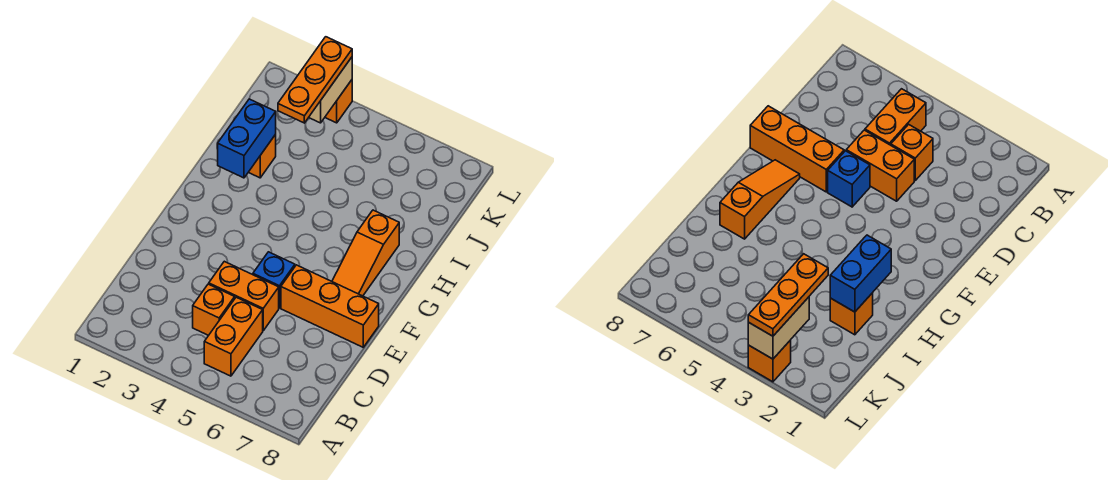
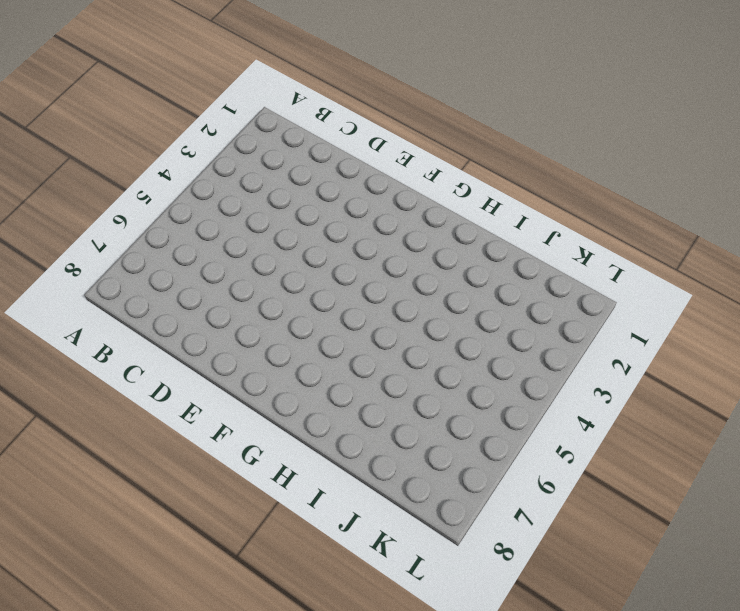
none -> orange brick B5:C5 level 1
none -> orange brick C4 level 1

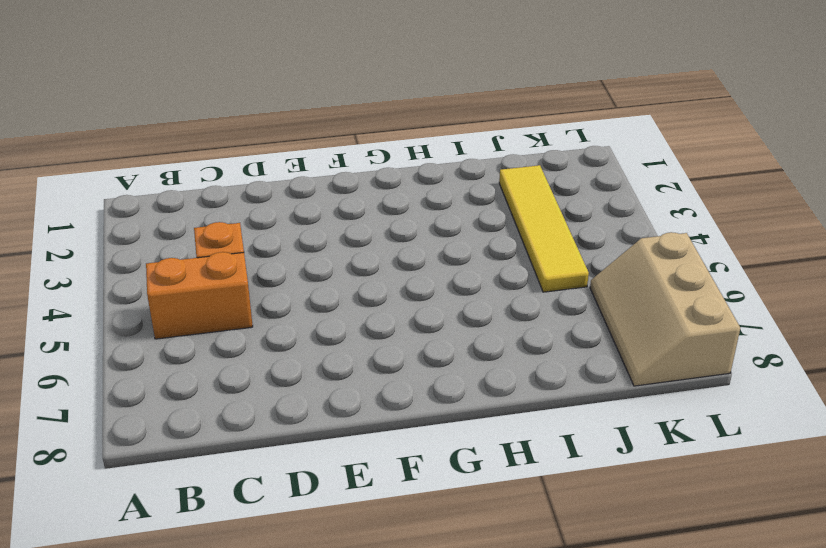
yellow tile J2:J5 level 1 -> none
tan slope K6:L8 level 1 top L -> none
none -> orange brick D4:D5 level 1
none -> blue brick E5 level 1

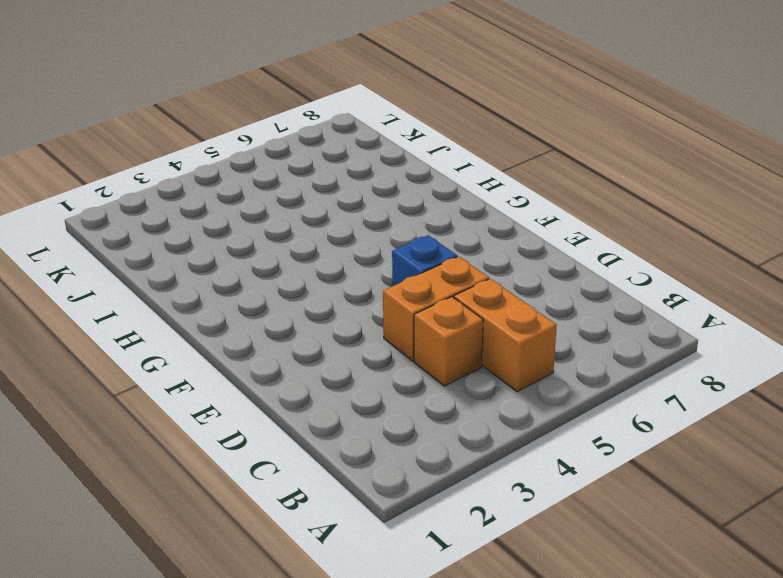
none -> orange brick E6:E8 level 1
none -> orange slope F7:H7 level 1 top H

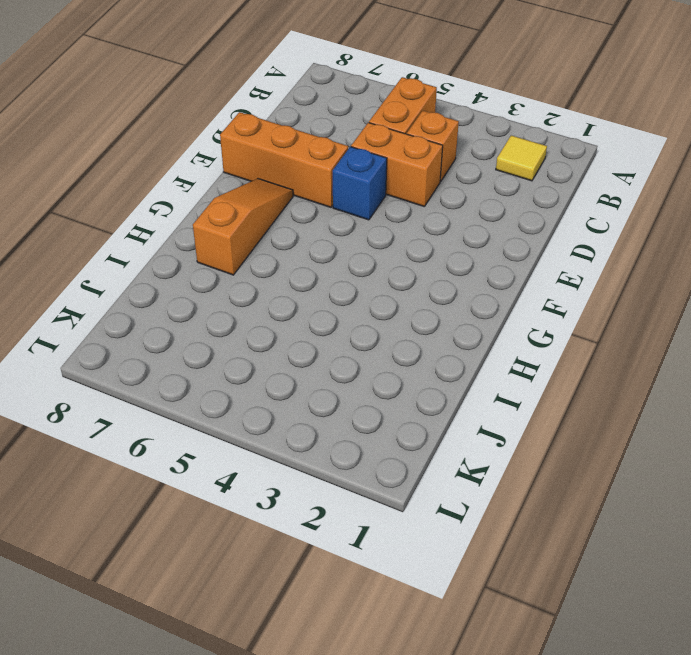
yellow tile B2 level 1 -> none
none -> orange brick I2 level 1
none -> orange brick L3 level 1

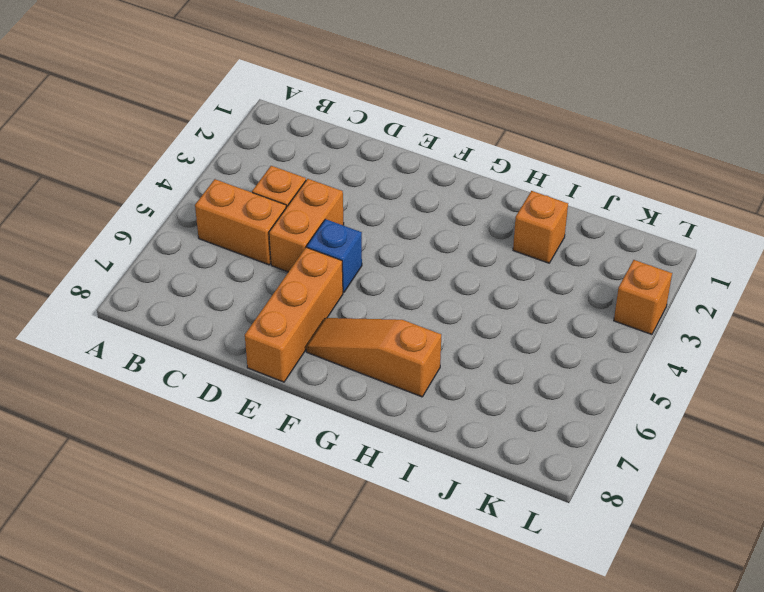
none -> blue brick H2:I2 level 2
none -> tan brick K3:L3 level 2

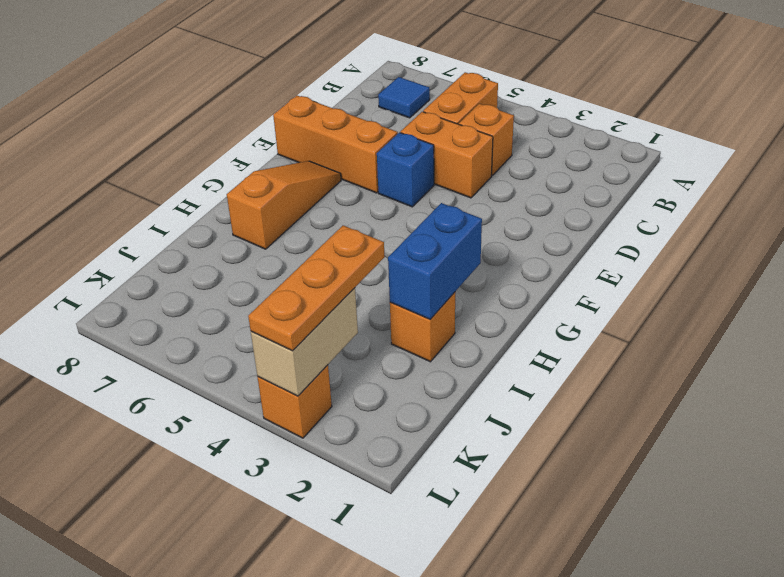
blue tile B7 level 1 -> none

